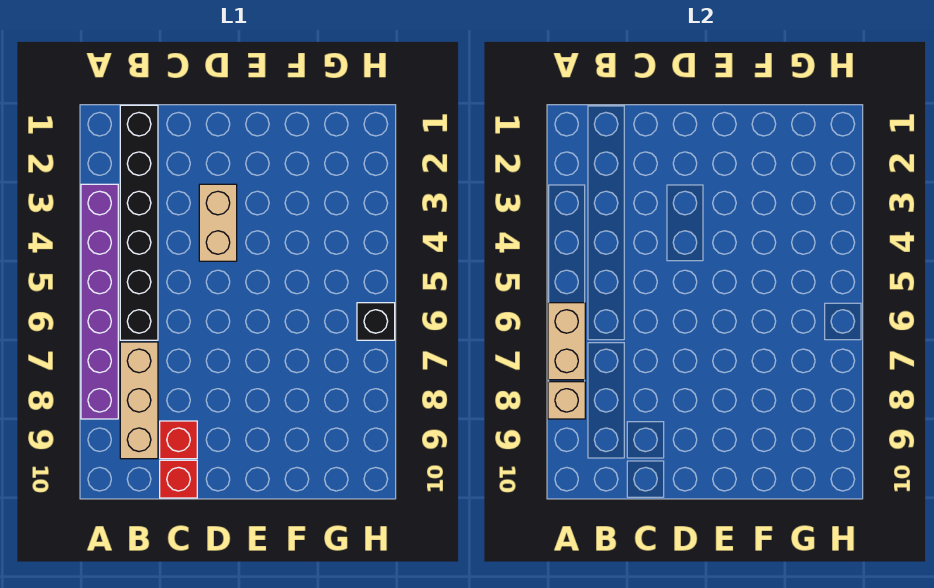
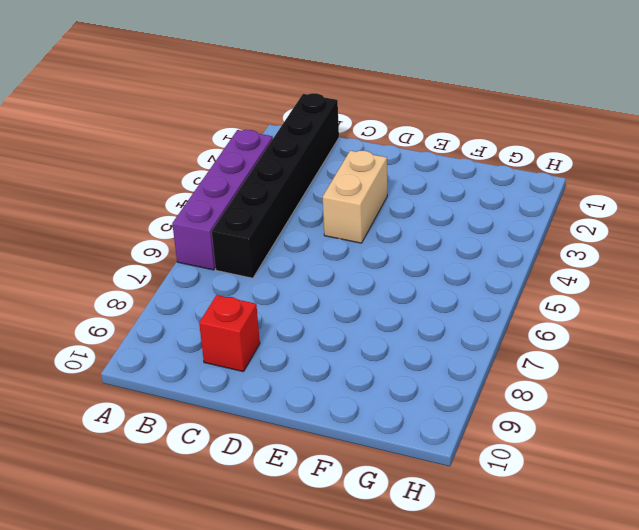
purple brick A3:A6 level 1 -> purple brick A3:A8 level 1
none -> tan brick B7:B9 level 1
none -> red brick C10 level 1

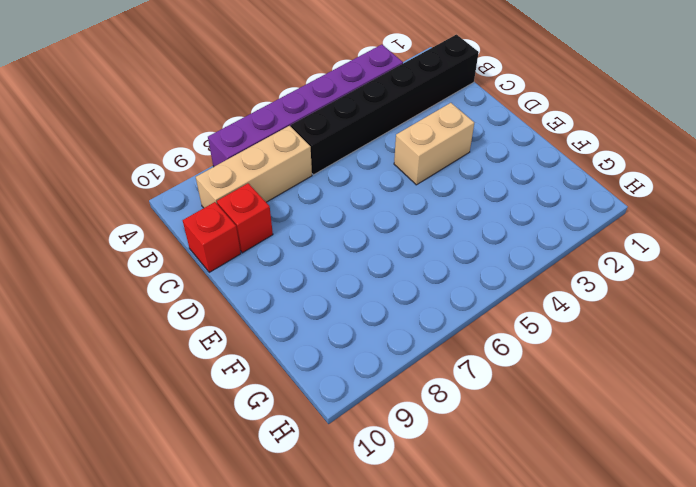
none -> black brick H6 level 1
none -> tan brick A6:A7 level 2

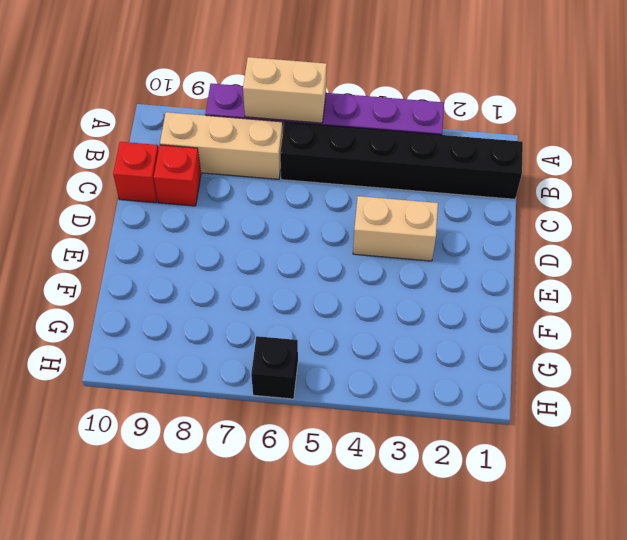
none -> tan brick A8 level 2

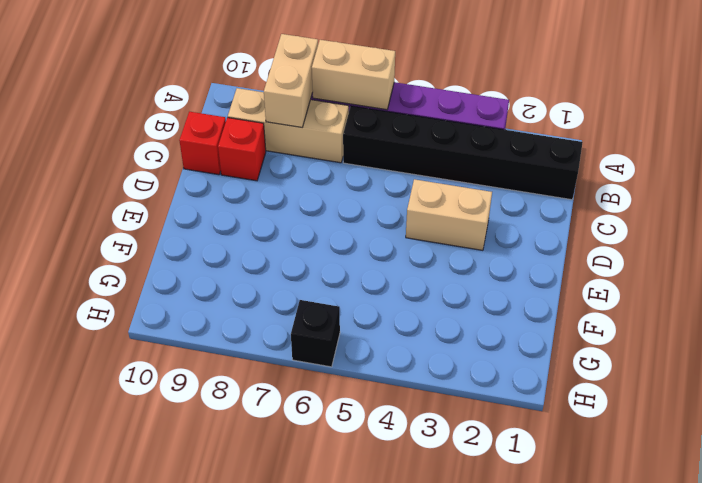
tan brick A8:B8 level 2 -> tan brick A8 level 2

